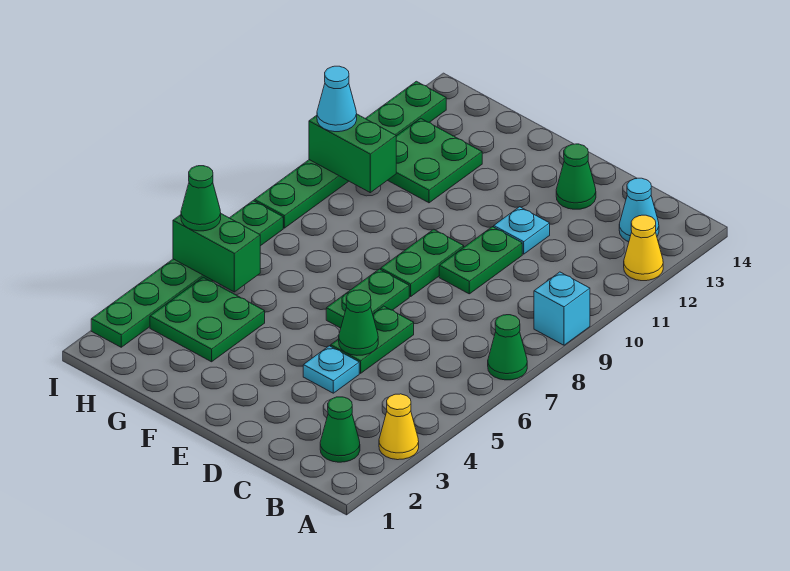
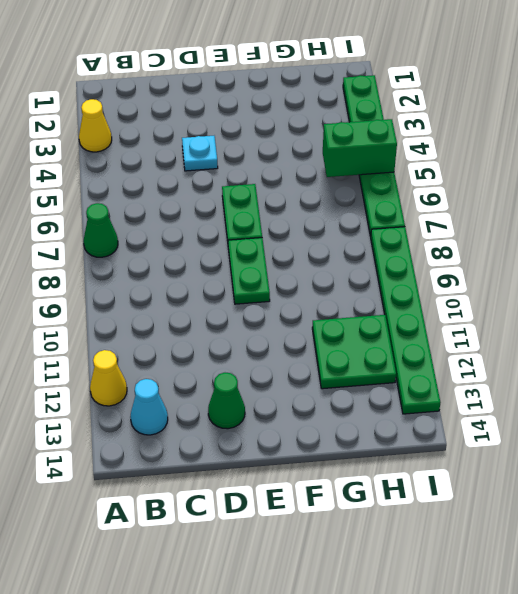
none -> cyan brick A9 level 1
none -> green cone B2 level 1
none -> green plate D5:D6 level 1

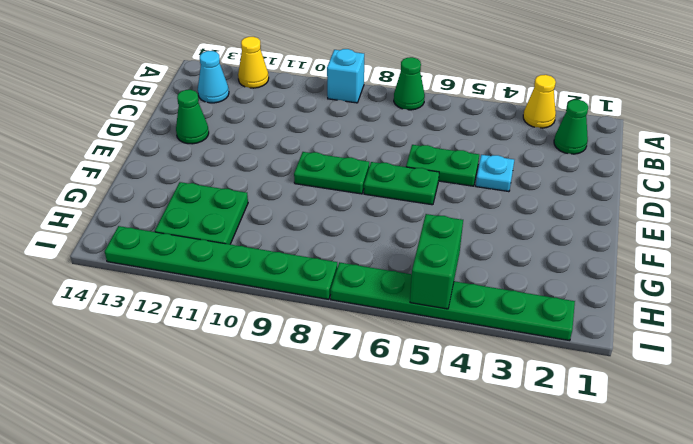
none -> green plate D9:D10 level 1
none -> cyan plate D11 level 1
none -> green plate G3:H4 level 1

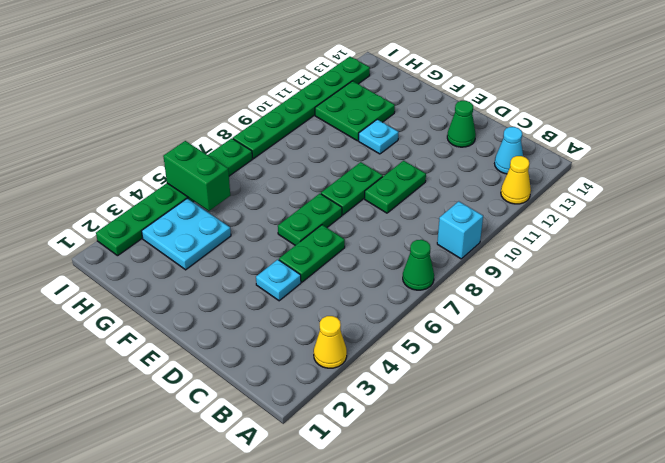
cyan plate F11 level 1 -> cyan plate D11 level 1
cyan plate G3:H4 level 1 -> green plate G3:H4 level 1
none -> green cone B2 level 1
none -> green cone D5 level 2
none -> green brick H10:I10 level 2

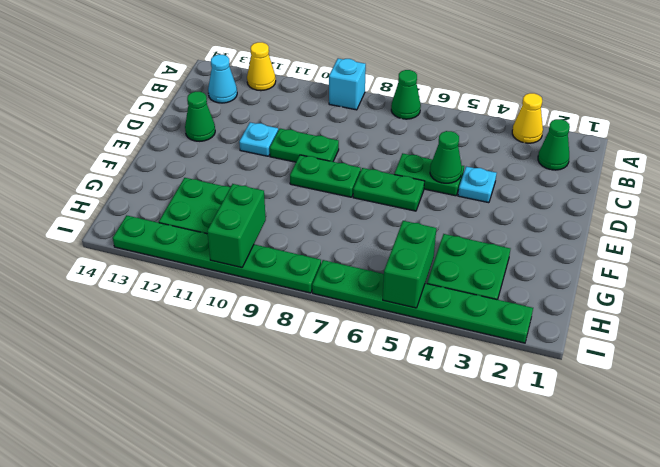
none -> green cone I5 level 3
none -> cyan cone I10 level 3

